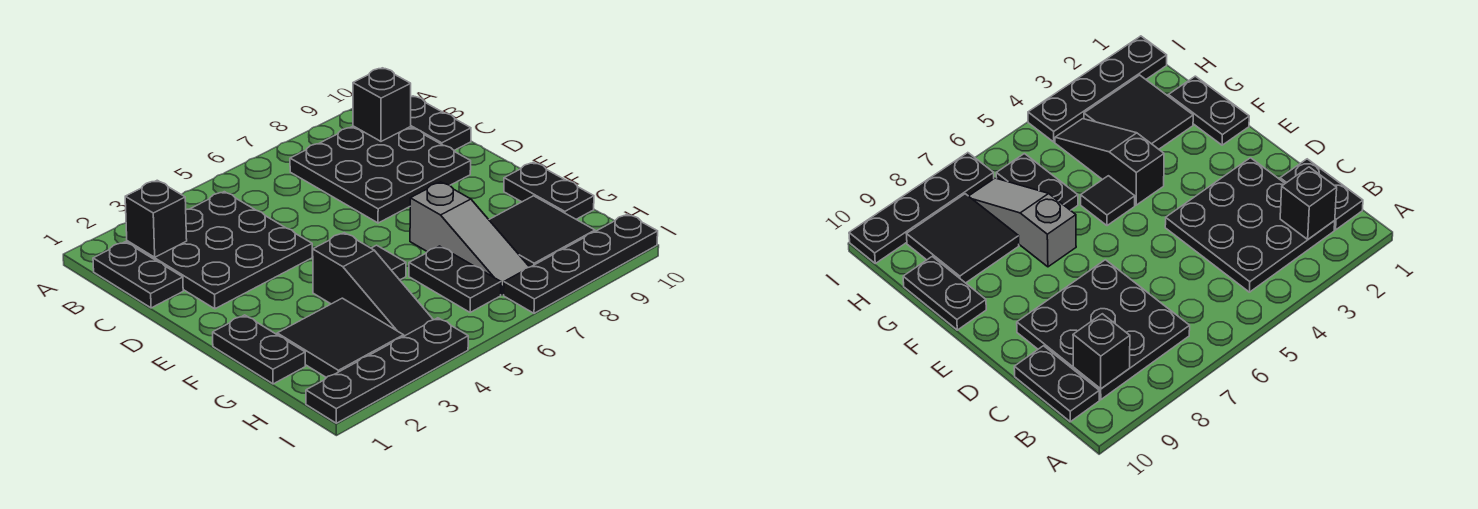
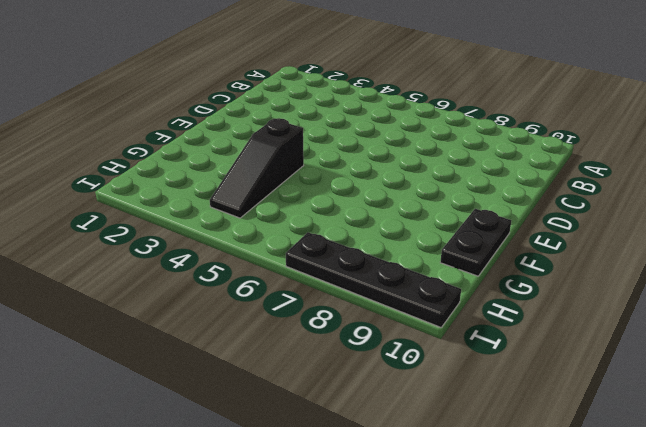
none -> black plate B1:C1 level 1
none -> black plate B2:D4 level 1
none -> black plate B7:D9 level 1

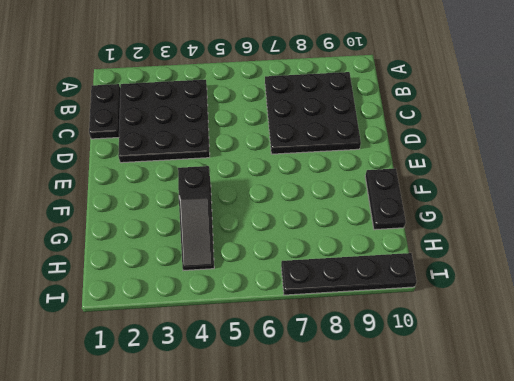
none -> black plate B10:C10 level 1
none -> black plate F1:G1 level 1
none -> black tile F5 level 1

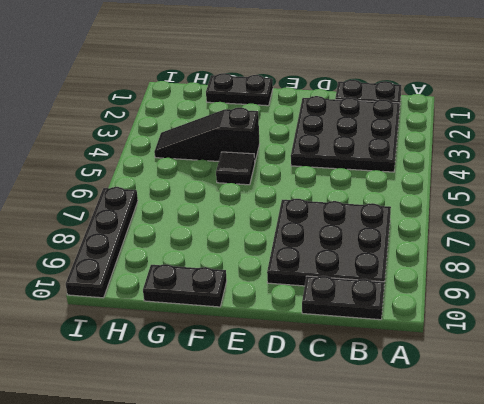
none -> grey slope F7:H7 level 1 top F
none -> black tile G2:H3 level 1
none -> black plate G6:H6 level 1

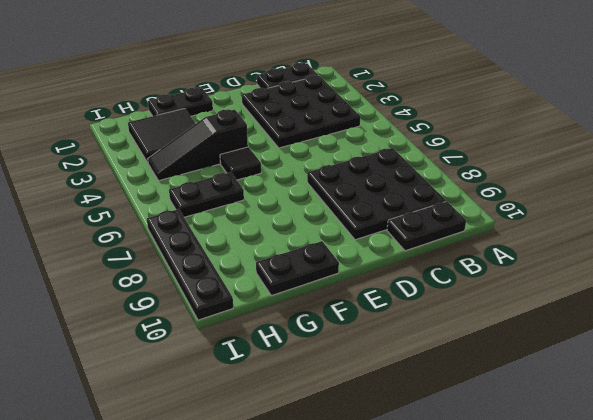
none -> grey slope F7:H7 level 1 top F
none -> black tile G8:H9 level 1
none -> black plate I1:I4 level 1

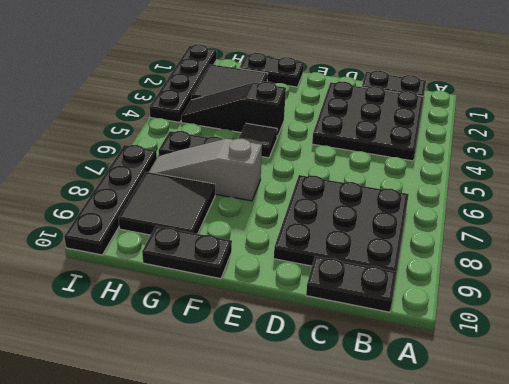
none -> black brick B2 level 2
none -> black brick B9 level 2

